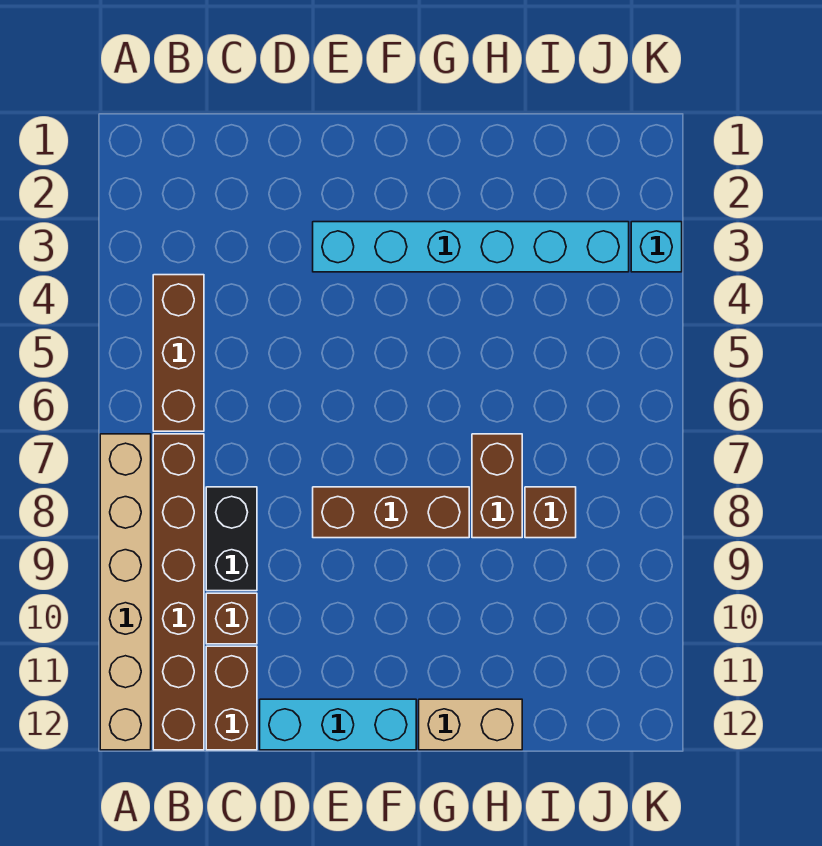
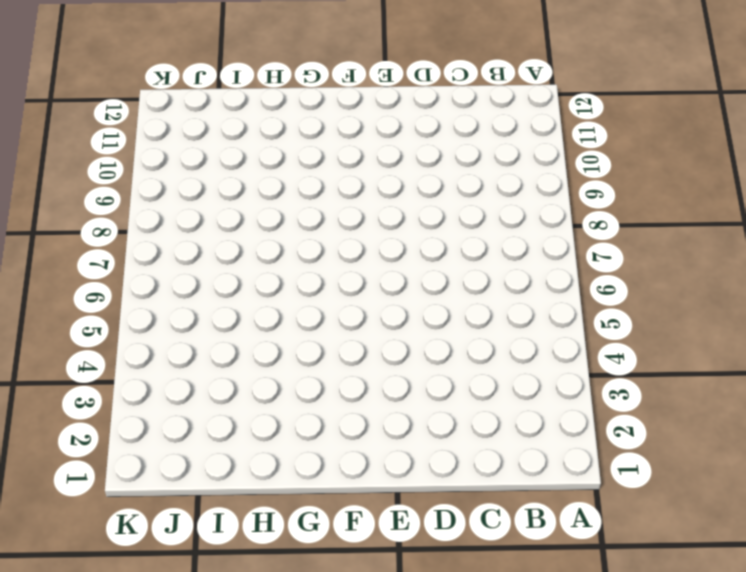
none -> tan brick A7:A12 level 1
none -> brown brick B4:B6 level 1
none -> brown brick B7:B12 level 1

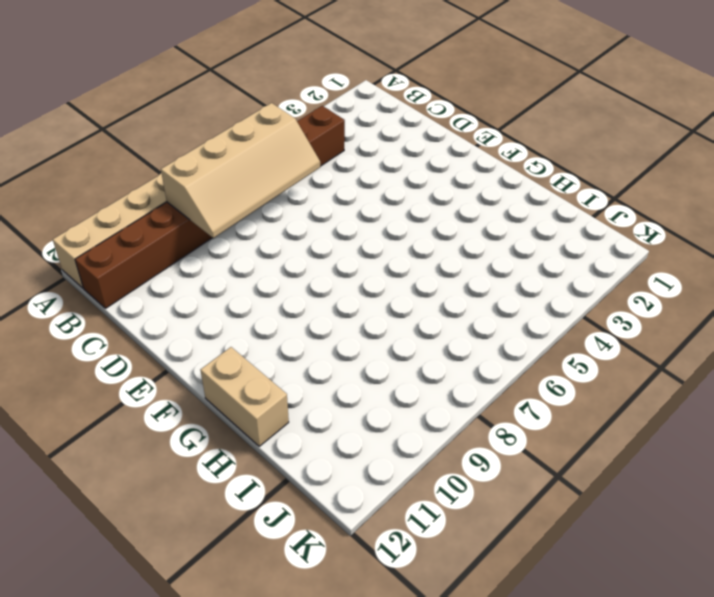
tan slope B6:C9 level 2 top B -> none
none -> black brick C8:C9 level 1
none -> brown brick C10 level 1
none -> brown brick C11:C12 level 1

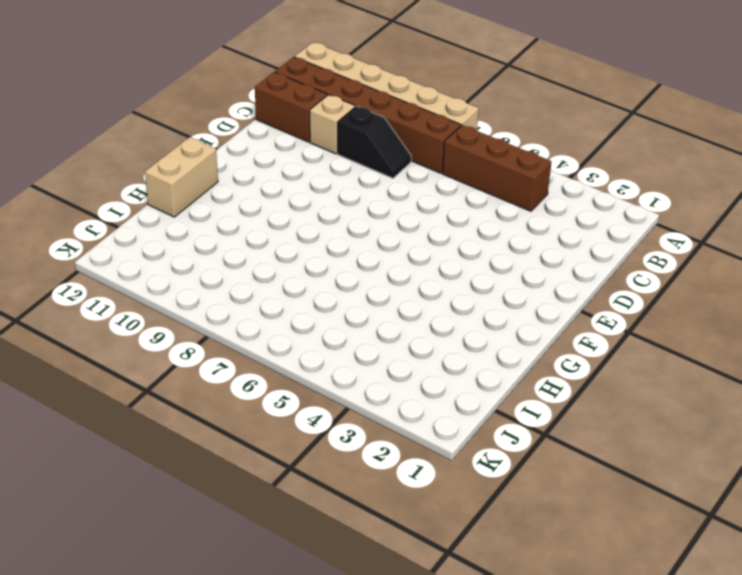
black slope C8:C9 level 1 top 9 -> black brick C8:C9 level 1
tan brick C10 level 1 -> brown brick C10 level 1
none -> cyan brick D12:F12 level 1
none -> cyan brick E3:J3 level 1
none -> brown brick E8:G8 level 1

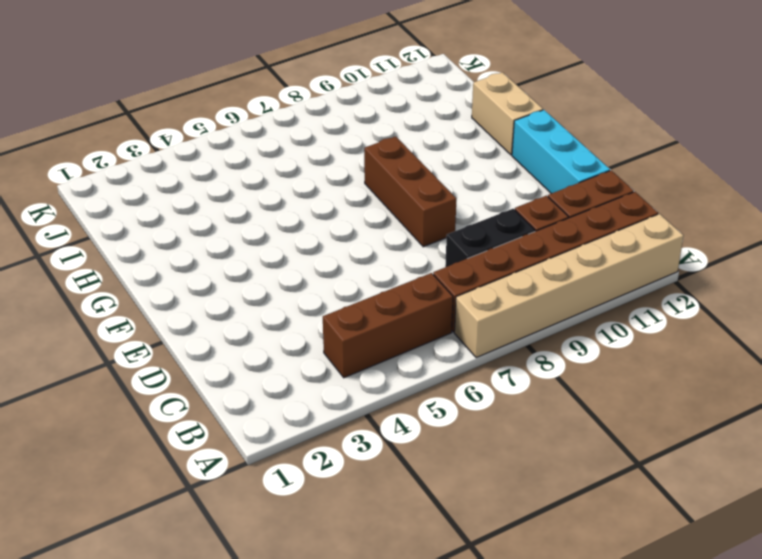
none -> cyan brick E3:J3 level 1
none -> brown brick H7:H8 level 1
none -> brown brick I8 level 1

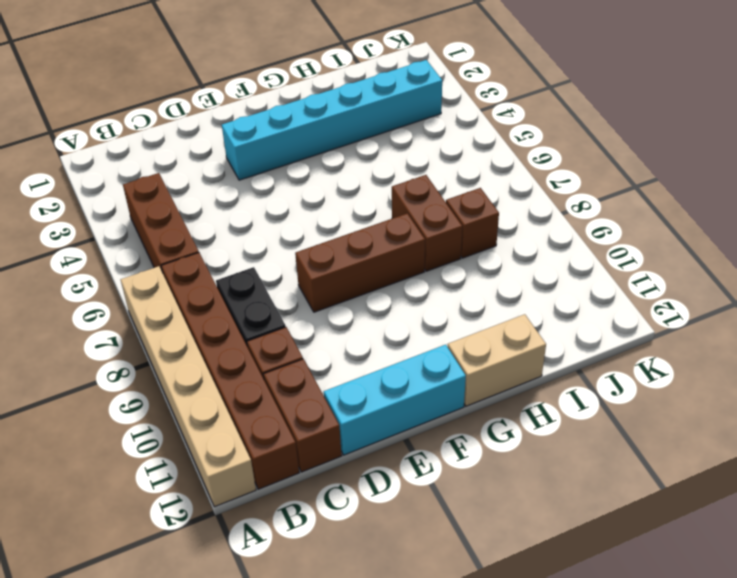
none -> cyan brick K3 level 1

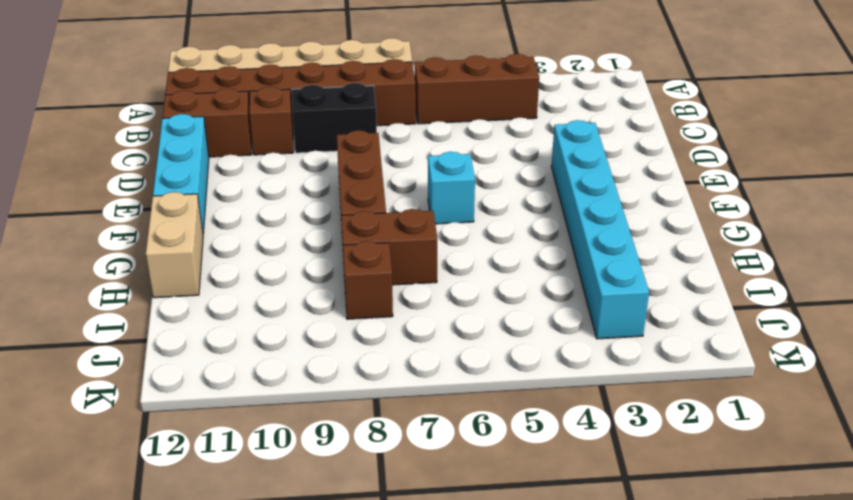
cyan brick F6 level 1 -> cyan brick K3 level 1

